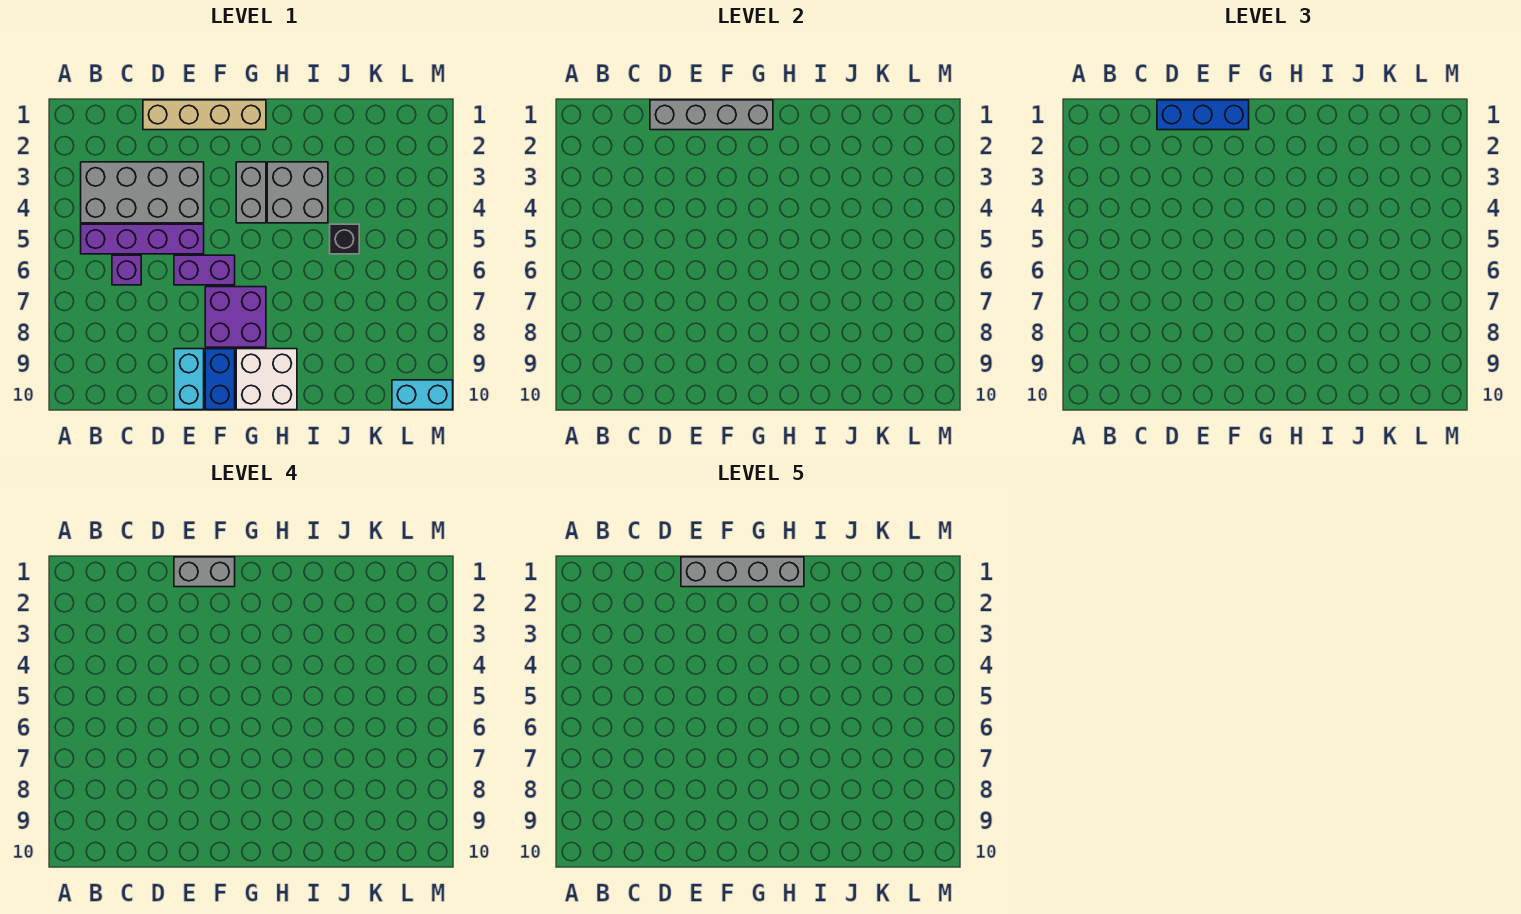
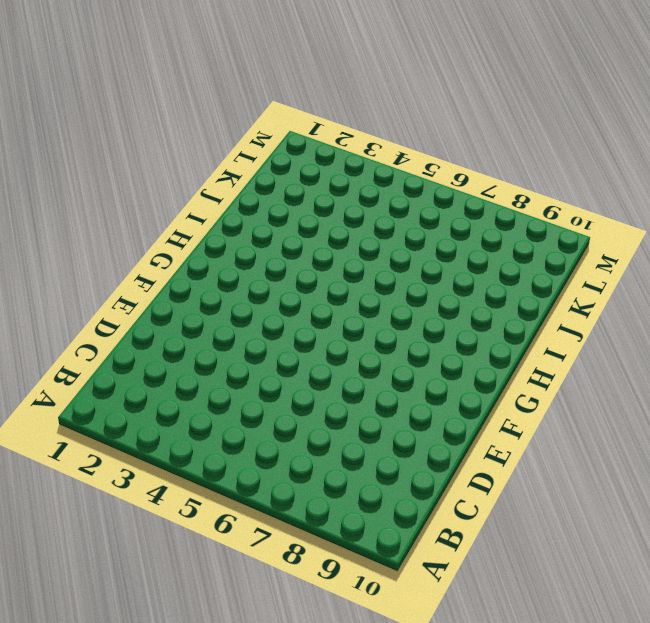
none -> grey brick B3:E4 level 1
none -> purple brick B5:E5 level 1
none -> purple brick C6 level 1

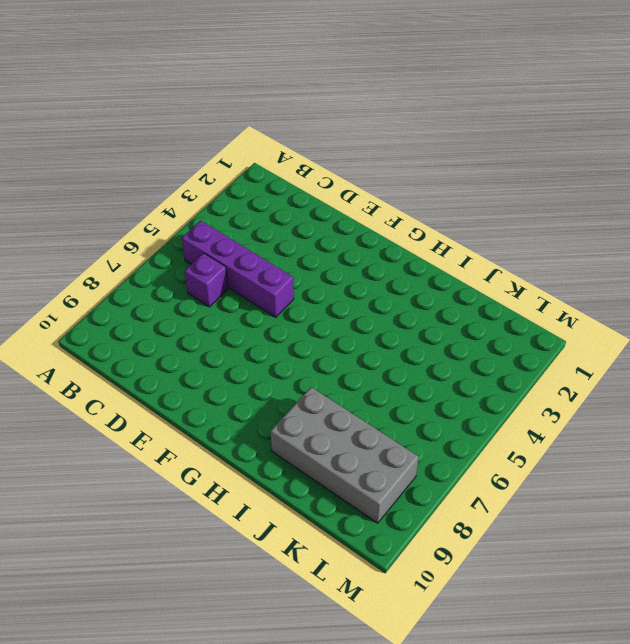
grey brick I8:L9 level 1 -> grey brick B3:E4 level 1
none -> tan brick D1:G1 level 1
none -> purple brick E6:F6 level 1
none -> cyan brick E9:E10 level 1

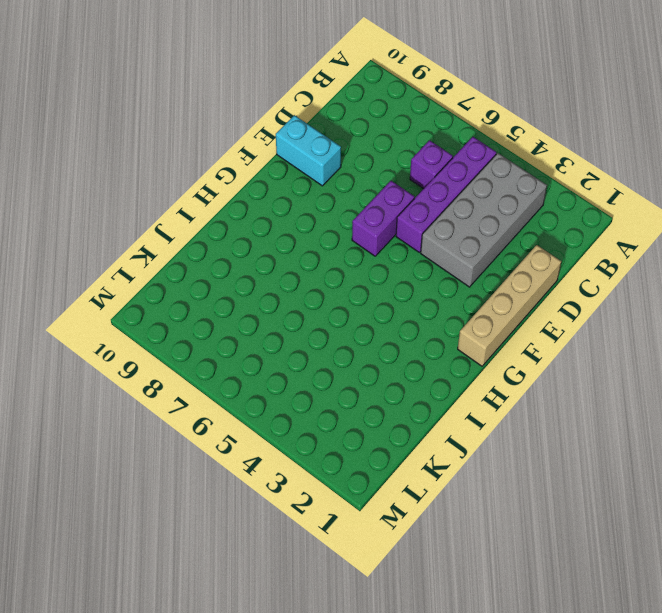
none -> purple brick F7:G8 level 1
none -> blue brick F9:F10 level 1
none -> grey brick G3:G4 level 1

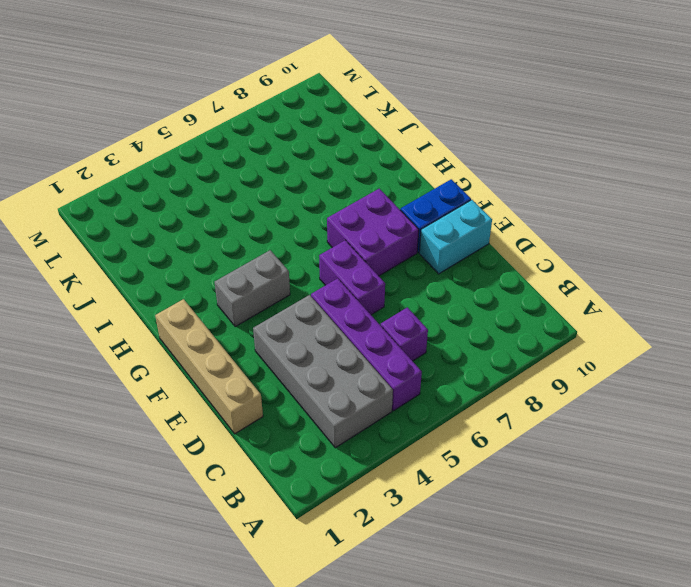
none -> white brick G9:H10 level 1
none -> grey brick H3:I4 level 1
none -> black brick J5 level 1

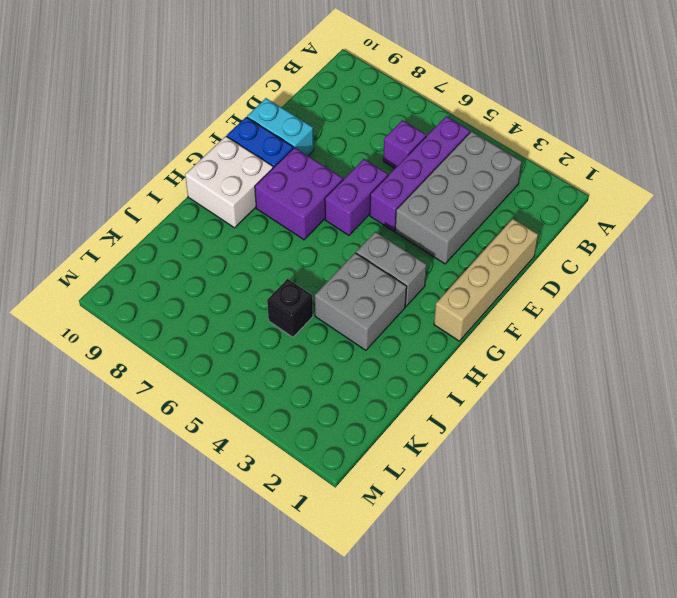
none -> cyan brick L10:M10 level 1
none -> grey brick D1:G1 level 2
none -> blue brick D1:F1 level 3

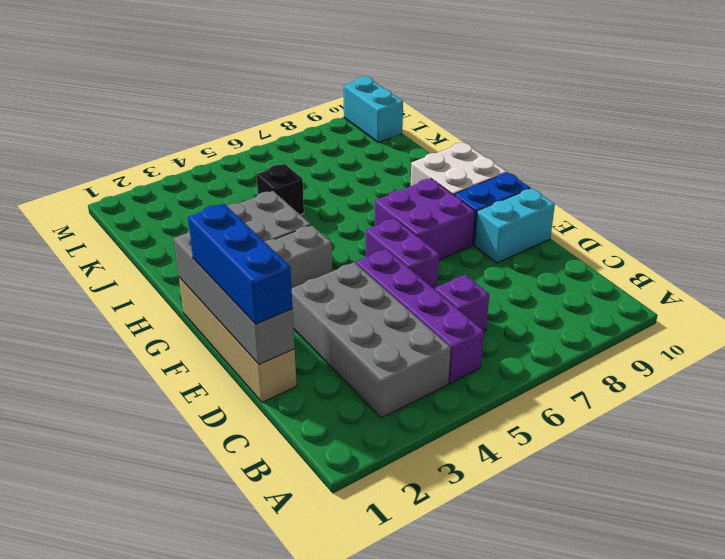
none -> grey brick E1:F1 level 4
none -> grey brick E1:H1 level 5

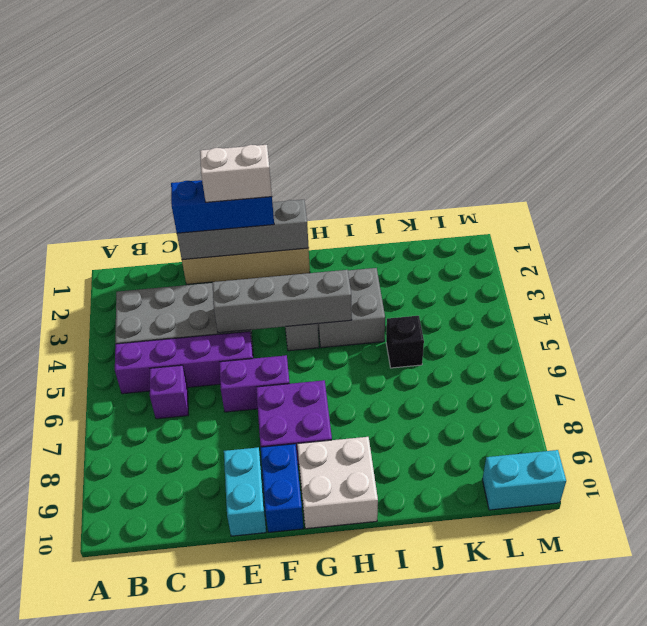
white brick E1:F1 level 4 -> grey brick E1:F1 level 4
grey brick E4:H4 level 2 -> grey brick E1:H1 level 5

